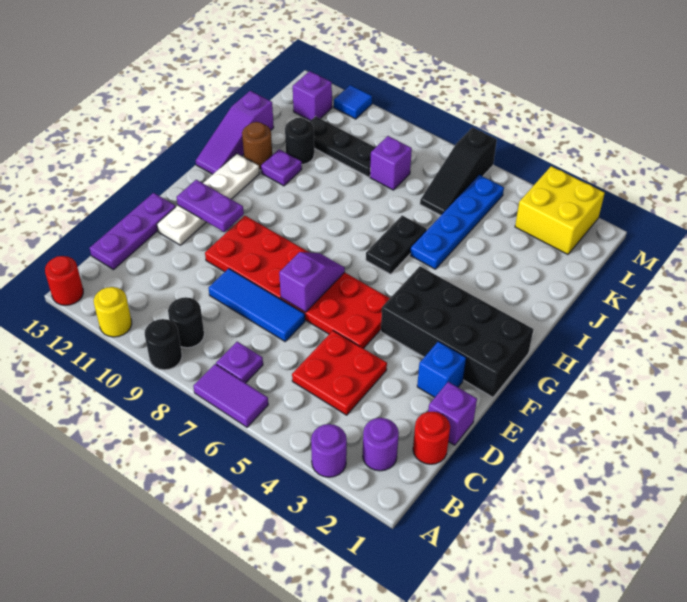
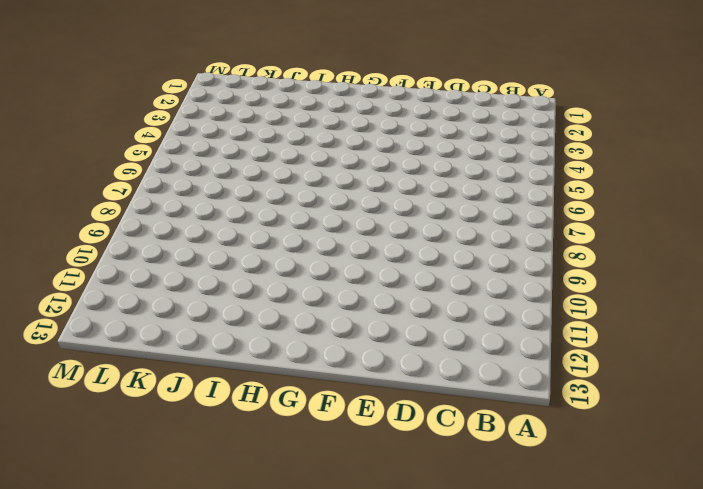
none -> purple round brick A3 level 1
none -> purple tile A6:A7 level 1
none -> black round brick A9 level 1
none -> yellow round brick A11 level 1

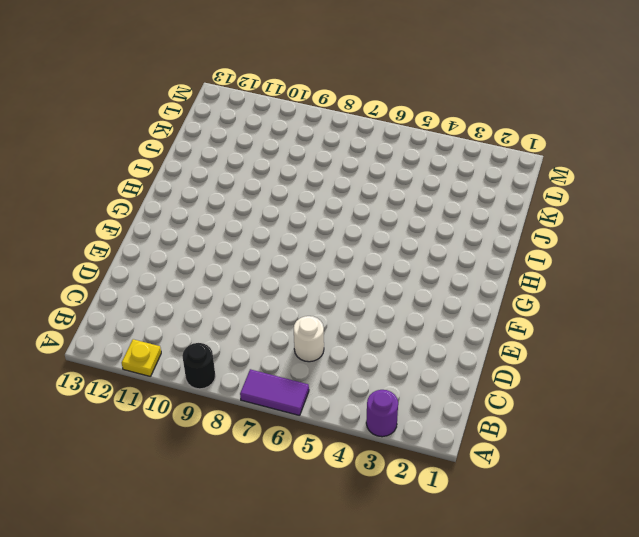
yellow plate A11 level 1 -> yellow round brick A11 level 1
white round brick C6 level 1 -> none
none -> red round brick A13 level 1
none -> purple round brick B2 level 1
none -> purple plate B7 level 1
none -> black round brick B9 level 1

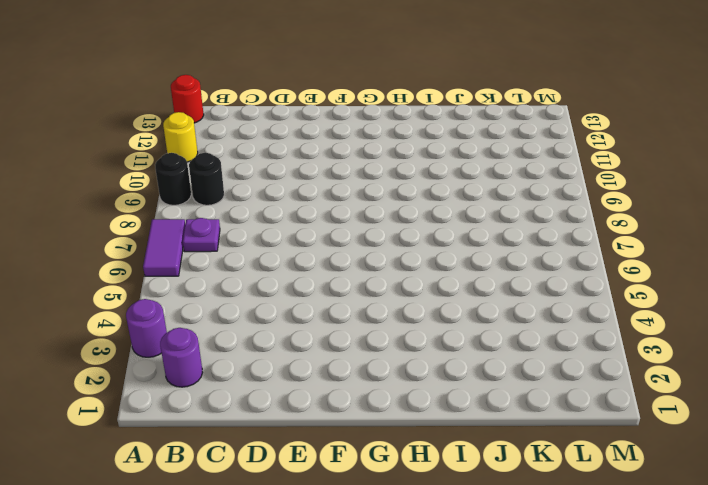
none -> red round brick C1 level 1
none -> red plate C4:D5 level 1
none -> purple plate C13:E13 level 1
none -> purple brick D1 level 1

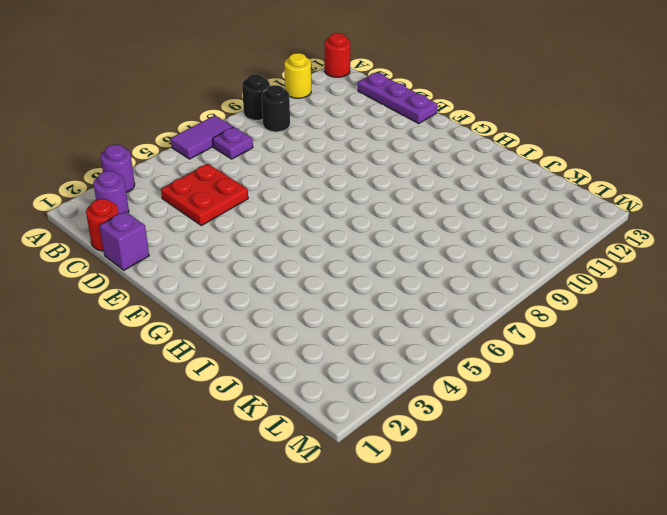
none -> blue tile D7:D9 level 1
none -> blue brick E2 level 1
none -> red plate E5:F10 level 1
none -> white plate E12:H12 level 1

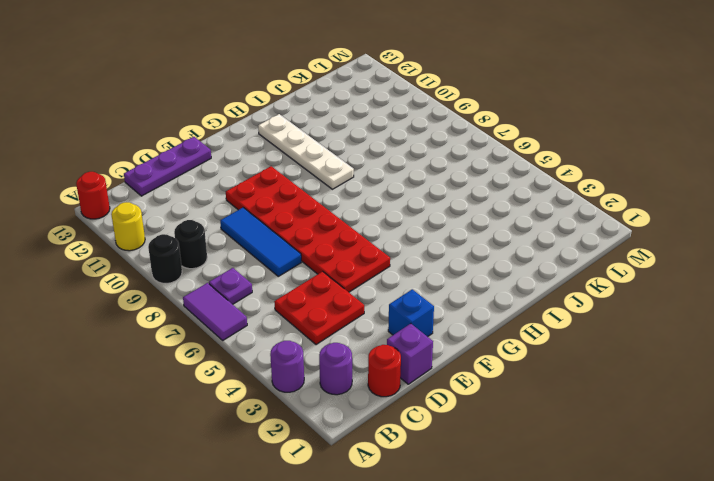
white plate H9:H12 level 1 -> white plate E12:H12 level 1
none -> black brick F1:G4 level 1
none -> black plate H6:I6 level 1
none -> purple slope H13:J13 level 1 top J
none -> blue plate I5:L5 level 1

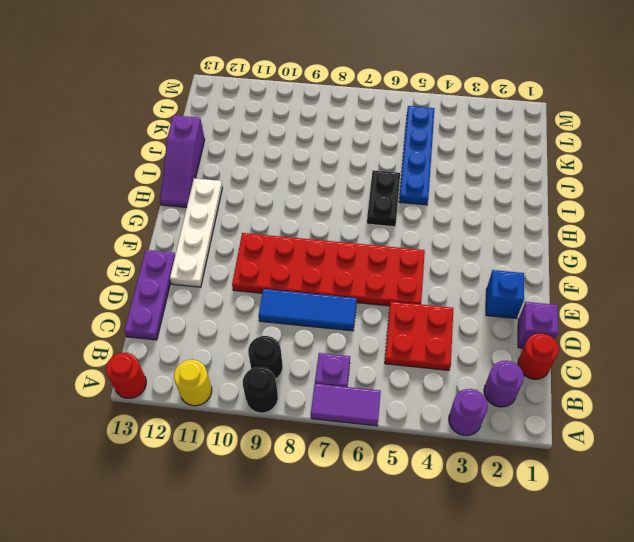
none -> black brick F1:G4 level 1
none -> purple plate I11 level 1
none -> brown round brick I12 level 1
none -> black round brick J11 level 1

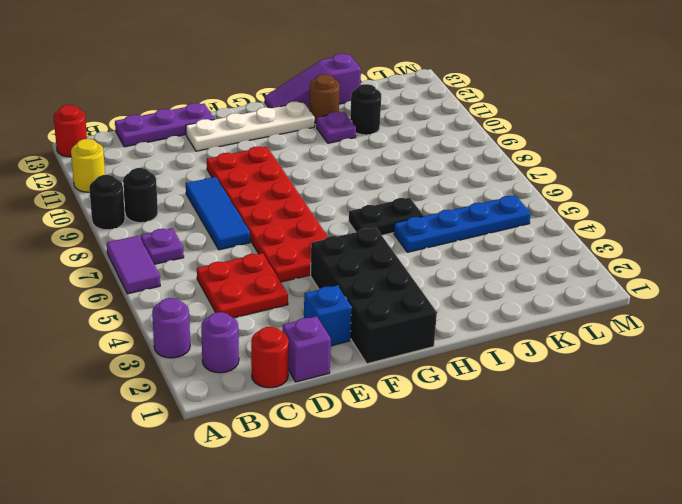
none -> black slope K6:M6 level 1 top M
none -> purple brick K8 level 1
none -> black plate K9:K11 level 1
none -> yellow brick L2:M3 level 1

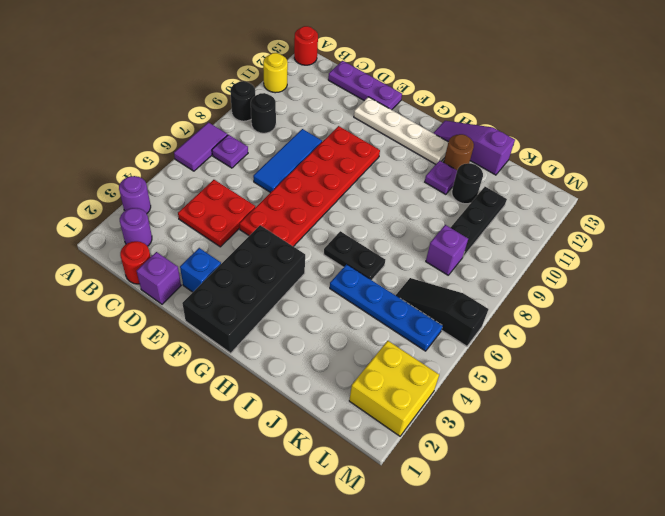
none -> purple brick L12 level 1
none -> blue tile M11 level 1
none -> purple slope E7:F7 level 2 top E
none -> purple plate F11:F12 level 2

